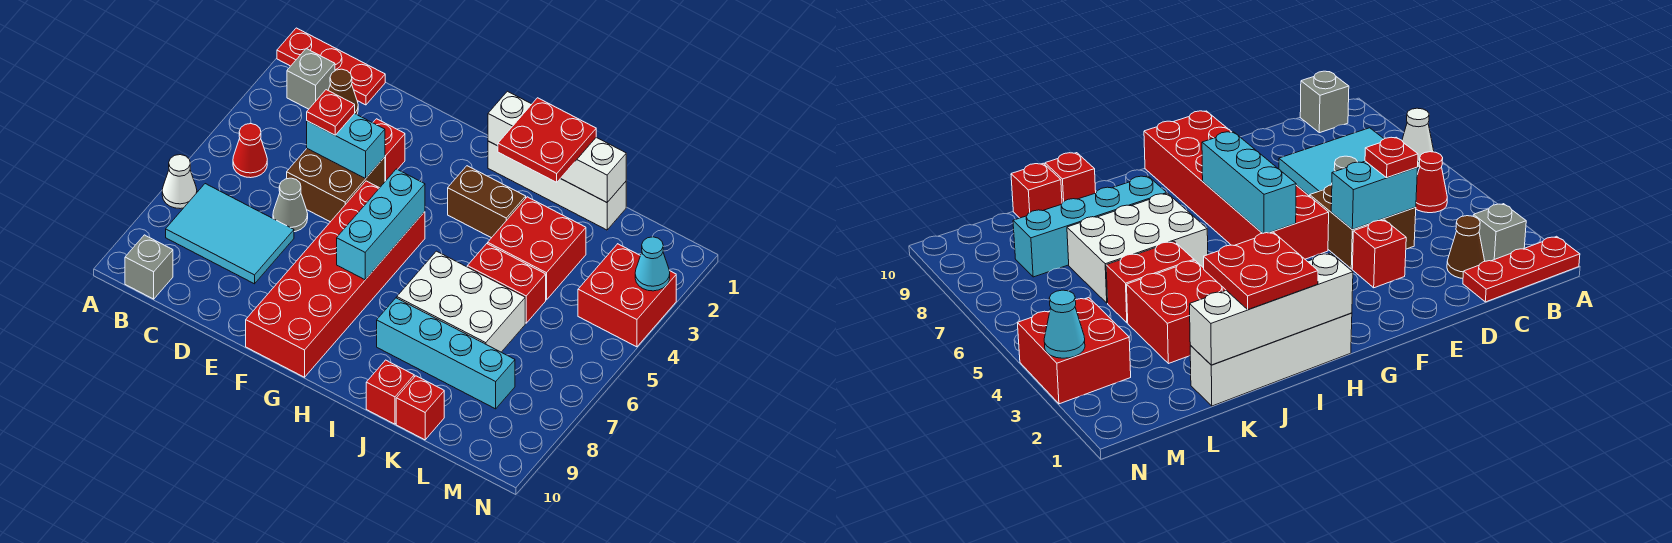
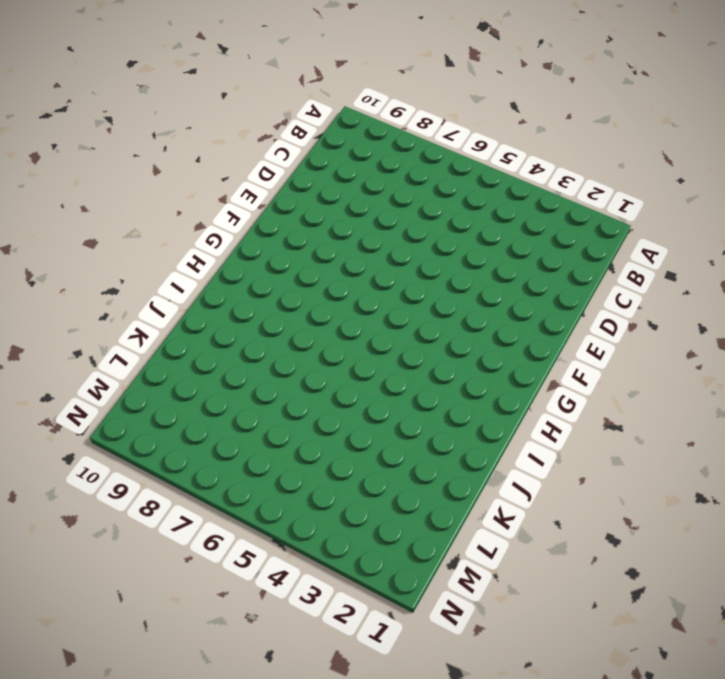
none -> red plate A1:C1 level 1
none -> white cone A7 level 1
none -> grey brick B2 level 1

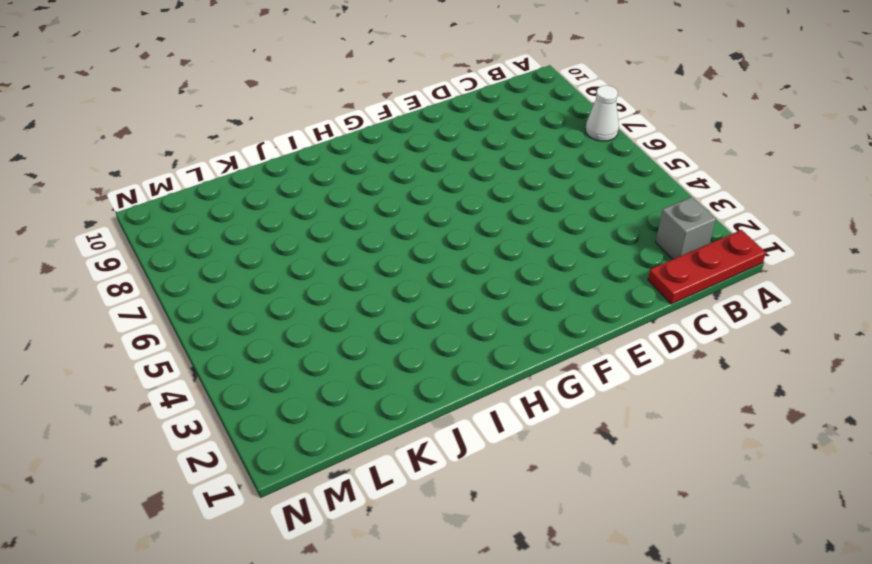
none -> red cone B5 level 1
none -> cyan tile B7:D8 level 1
none -> grey brick B10 level 1

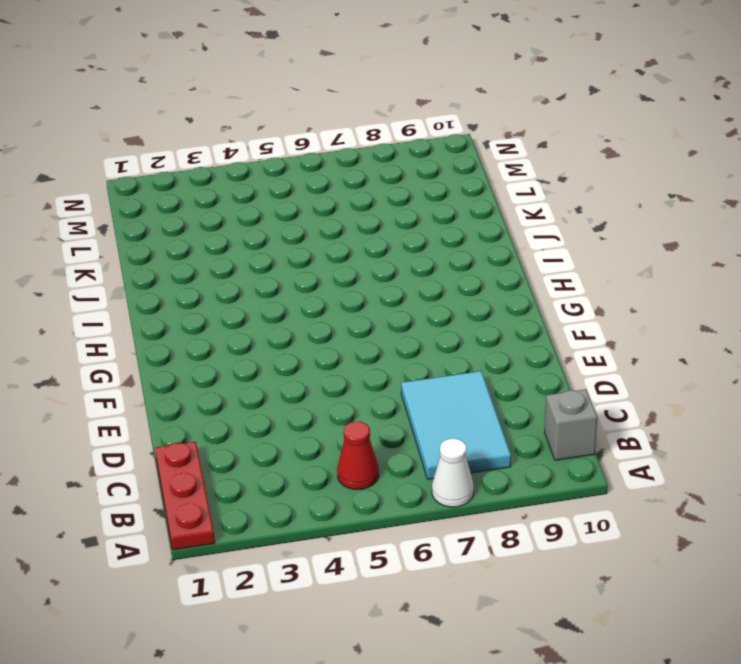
none -> grey brick B2 level 1
none -> brown cone C2 level 1
none -> brown brick D4:E5 level 1

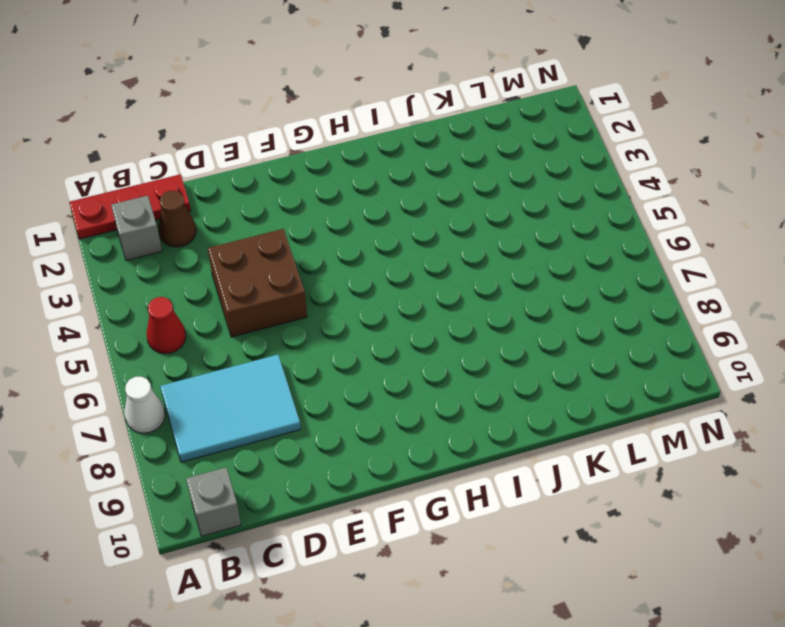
none -> grey cone D6 level 1
none -> red brick E3 level 1
none -> red brick F5:G10 level 1

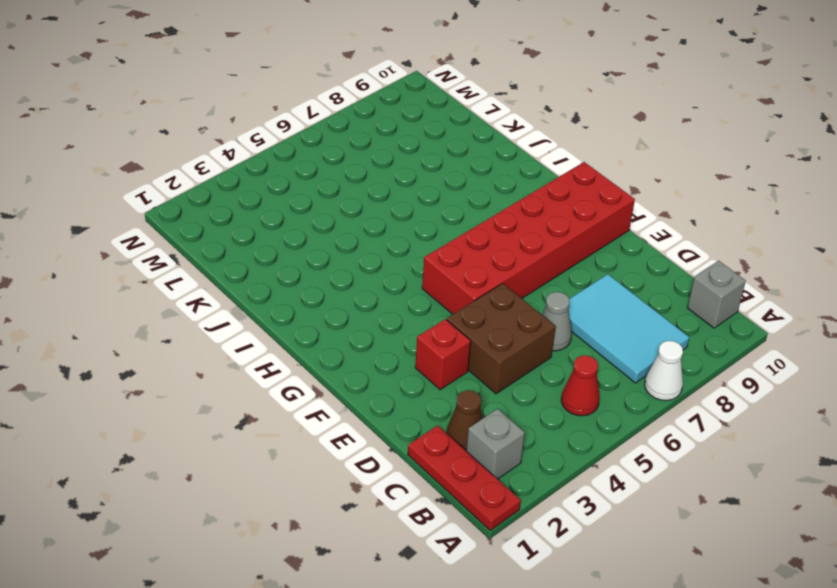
none -> white brick H1:K1 level 1
none -> brown brick H3:I3 level 1
none -> white brick I6:K7 level 1

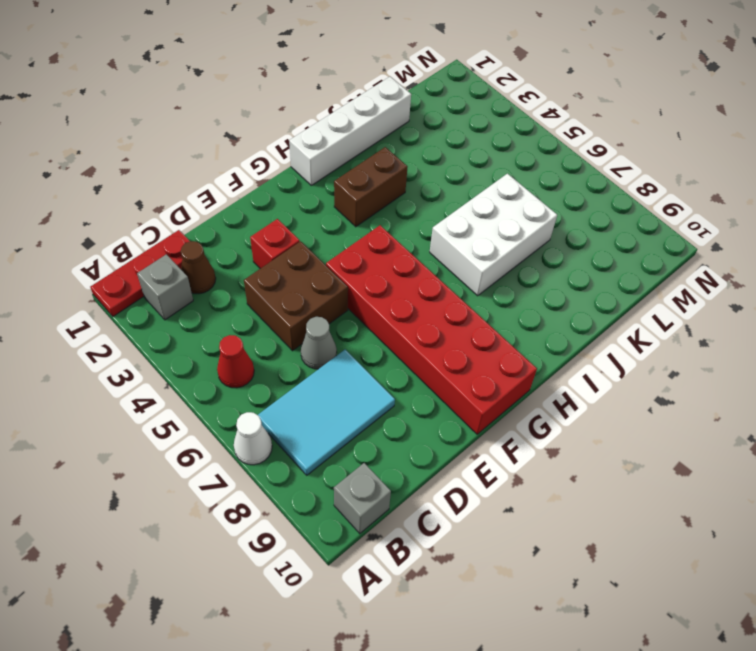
none -> cyan brick I8:L8 level 1
none -> red brick J3:K4 level 1
none -> red brick J5:K5 level 1

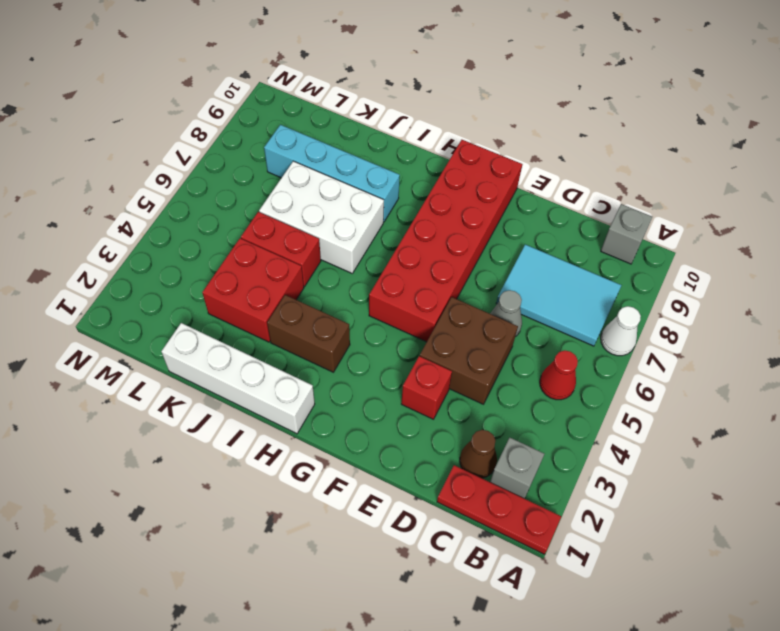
none -> red brick J10 level 1
none -> red brick K10 level 1
none -> red brick M3:N4 level 1

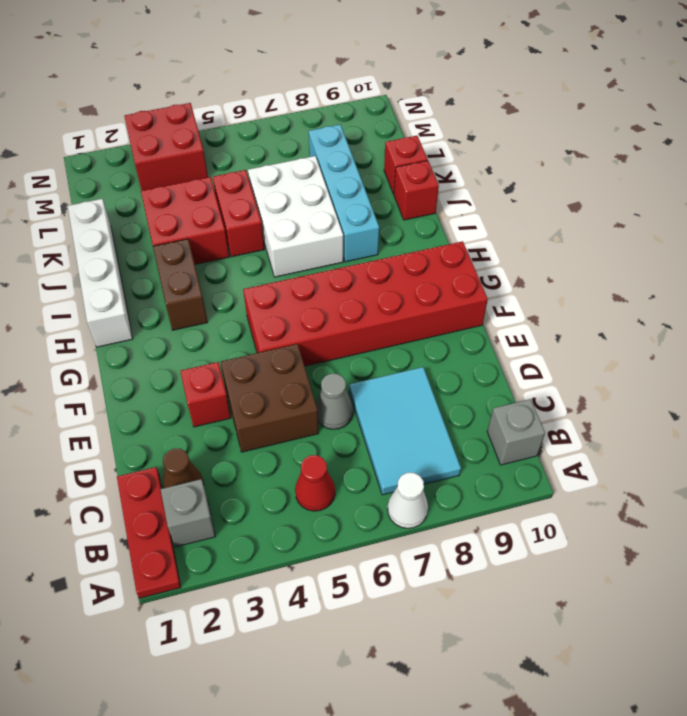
none -> cyan brick D4:E4 level 2
none -> cyan brick G5:G7 level 2
none -> white brick H1:K1 level 2

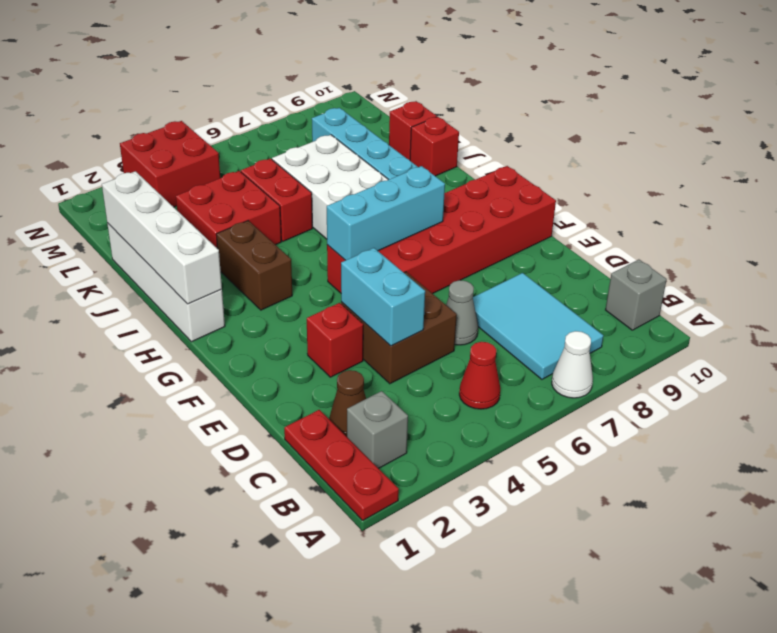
none -> cyan cone N3 level 2
none -> red plate D4 level 3
none -> red plate I1:J2 level 3

